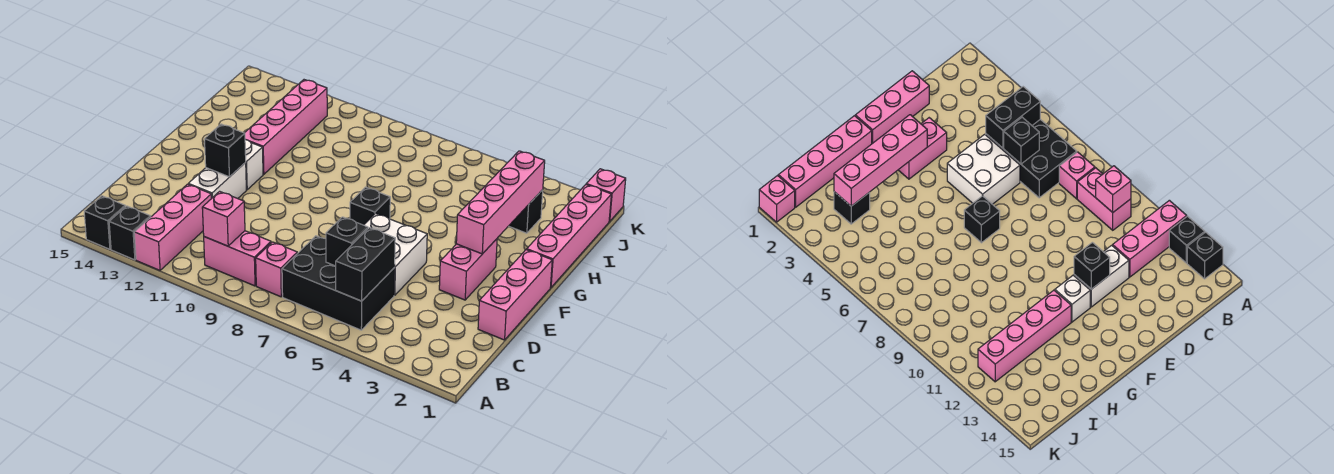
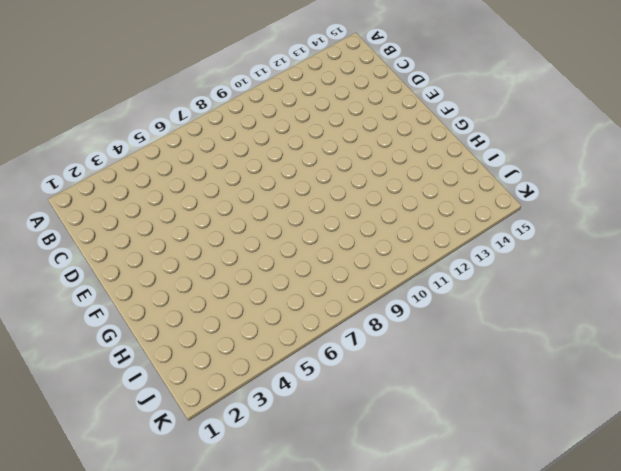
none -> pink brick A12:C12 level 1
none -> black brick A13 level 1
none -> black brick A14 level 1

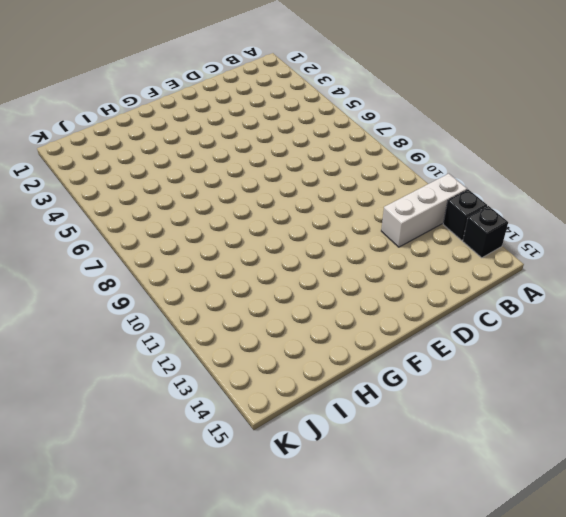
white brick A12:C12 level 1 -> pink brick A12:C12 level 1
none -> black brick B5:C7 level 1
none -> pink brick B8 level 1
none -> pink brick B9:B10 level 1

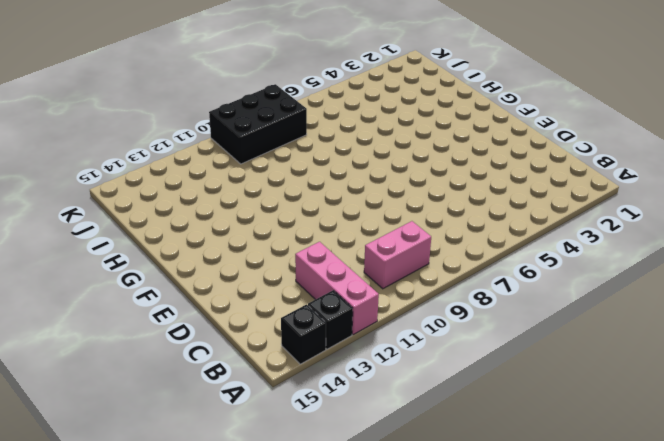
black brick J8:K10 level 1 -> black brick B5:C7 level 1
none -> pink brick B8 level 1
none -> pink brick D1:F1 level 1
none -> white brick D5:E6 level 1

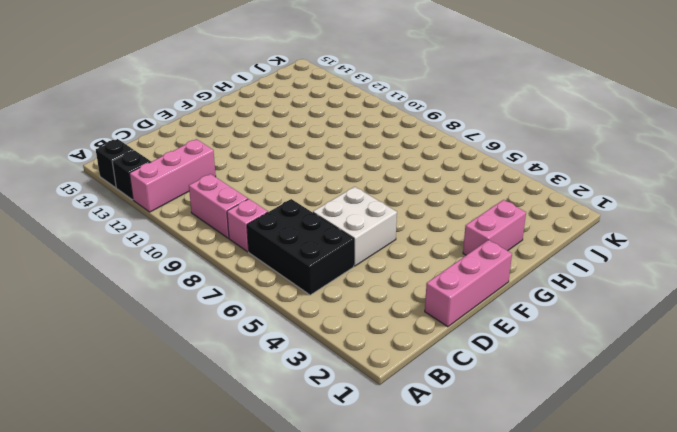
pink brick G2:H2 level 1 -> pink brick E3:F3 level 1
none -> white brick D12:E12 level 1
none -> black brick F7 level 1
none -> white brick F12 level 1

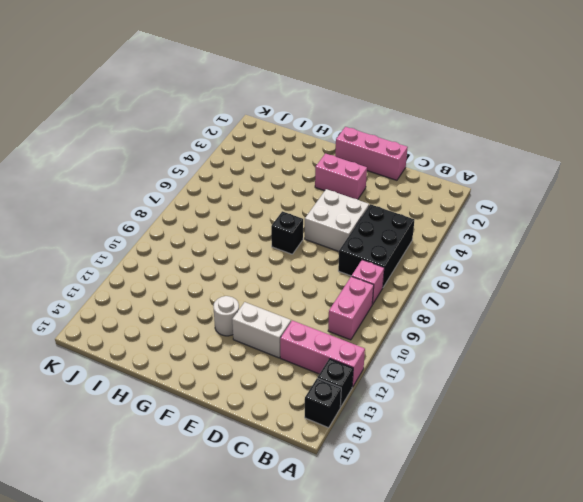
white round brick F12 level 1 -> white brick F12 level 1
none -> pink brick G1:J1 level 1
none -> pink brick G12:J12 level 1
none -> black brick I3 level 1

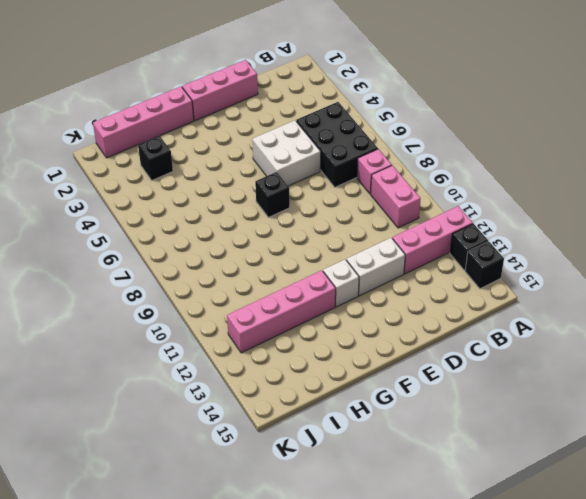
none -> pink brick E3:F3 level 1
none -> pink brick K1 level 1
none -> black brick B5:C5 level 2

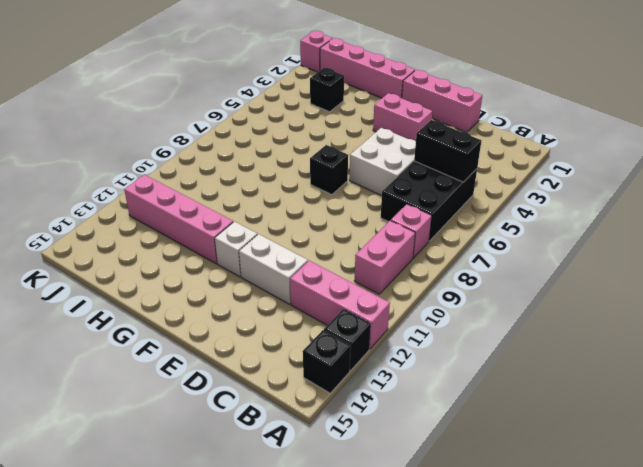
none -> pink brick B10 level 2
none -> black brick C6 level 2
none -> black brick E12 level 2

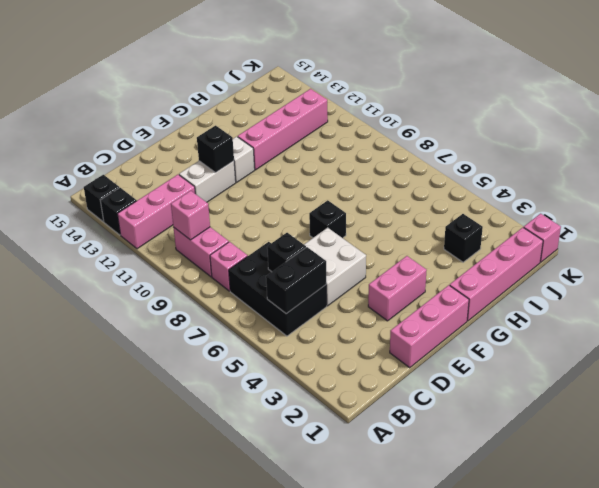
none -> pink brick F3:I3 level 2

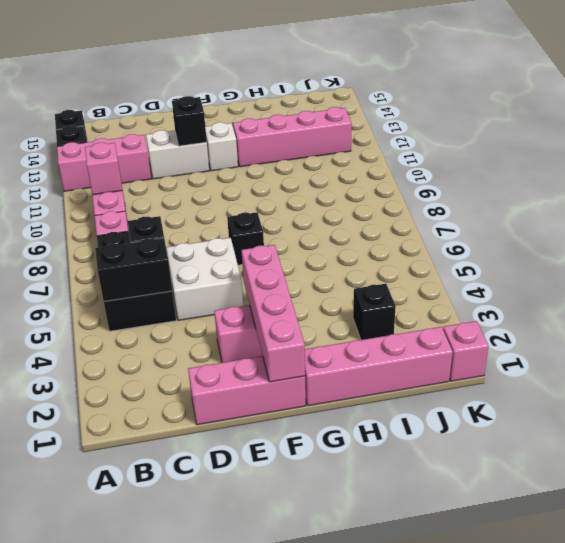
pink brick F1:F4 level 2 -> pink brick F3:I3 level 2

